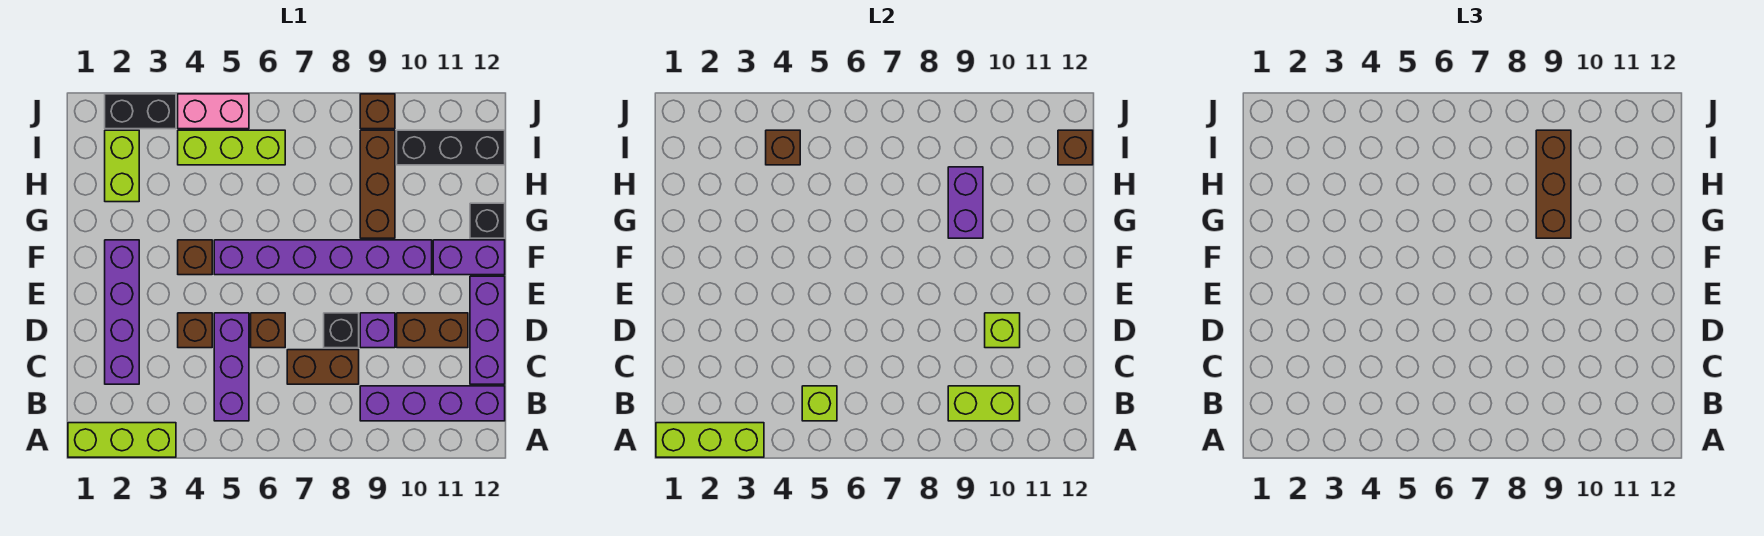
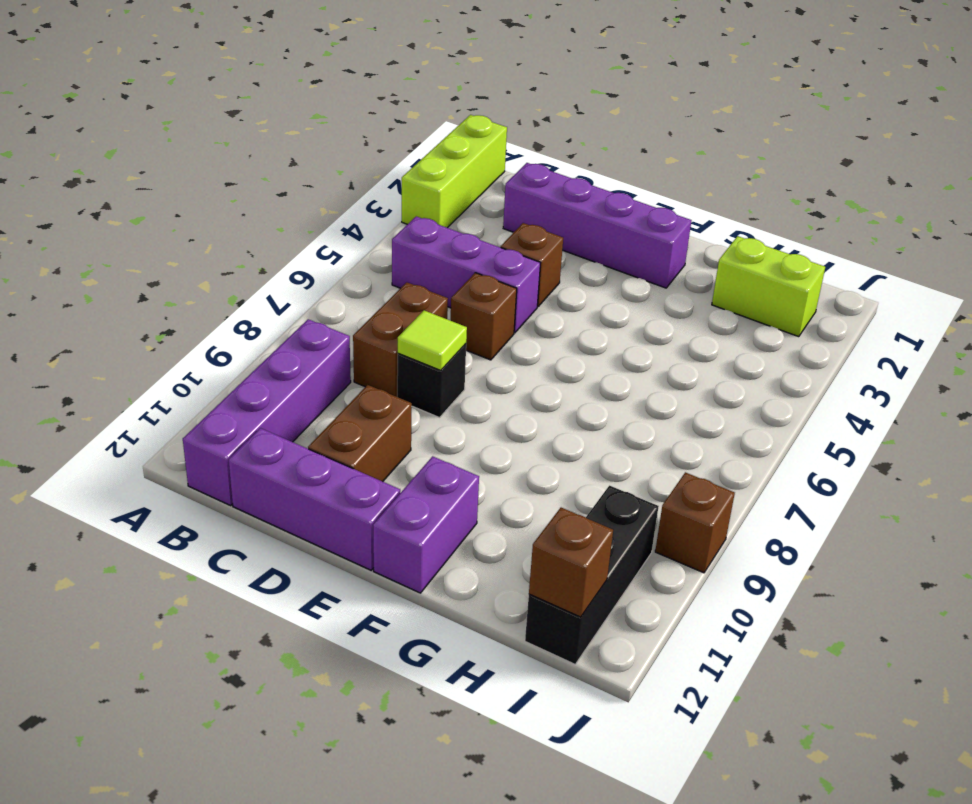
lime tile D8 level 2 -> none
none -> purple brick D9 level 1
none -> brown brick F4 level 1
none -> purple brick F5:F10 level 1
none -> brown brick G9:I9 level 1

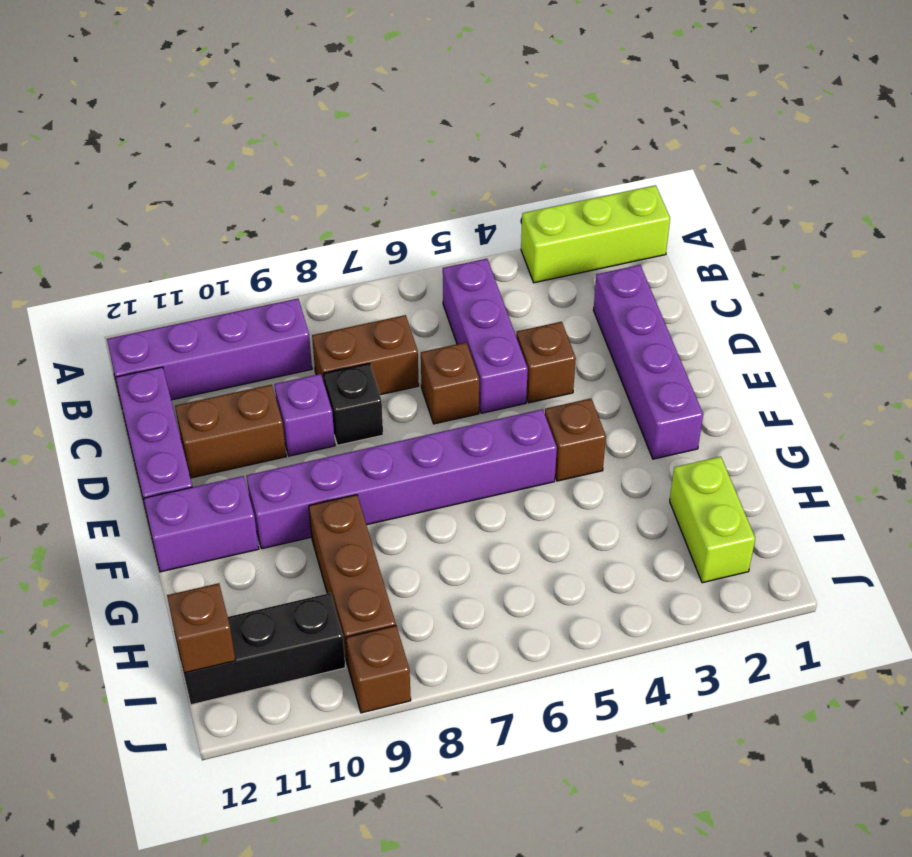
none -> black brick G12 level 1
none -> lime brick I4:I6 level 1
none -> black brick J2:J3 level 1
none -> pink brick J4:J5 level 1

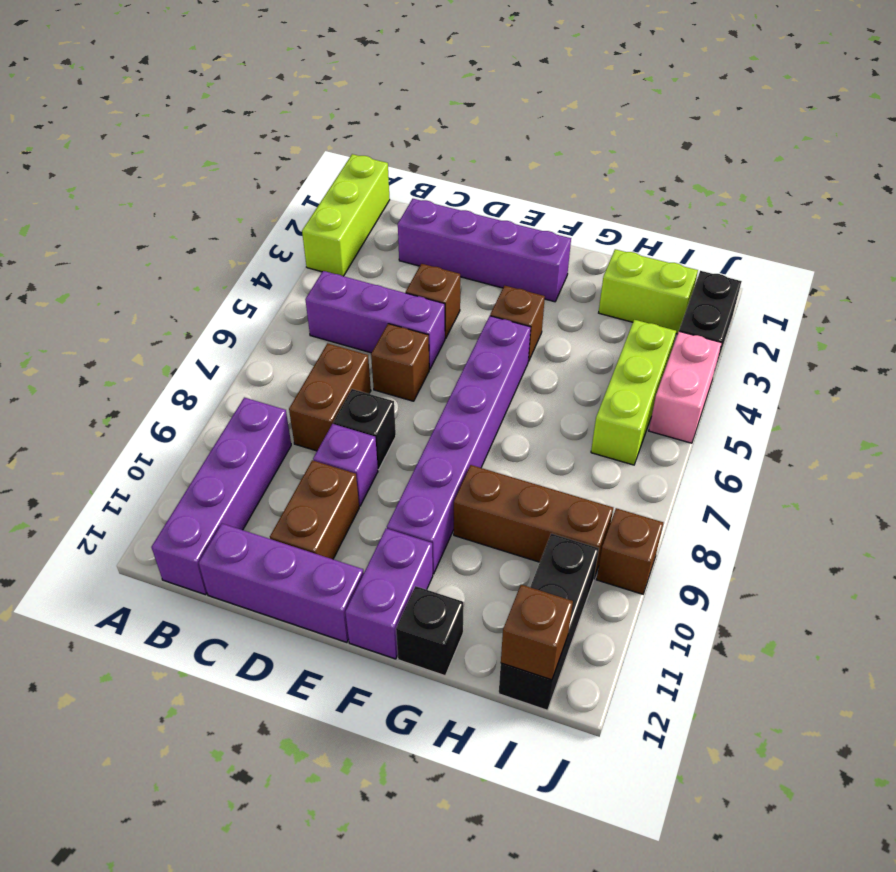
none -> lime brick A1:A3 level 2
none -> lime brick B5 level 2
none -> lime brick B9:B10 level 2
none -> lime brick D10 level 2

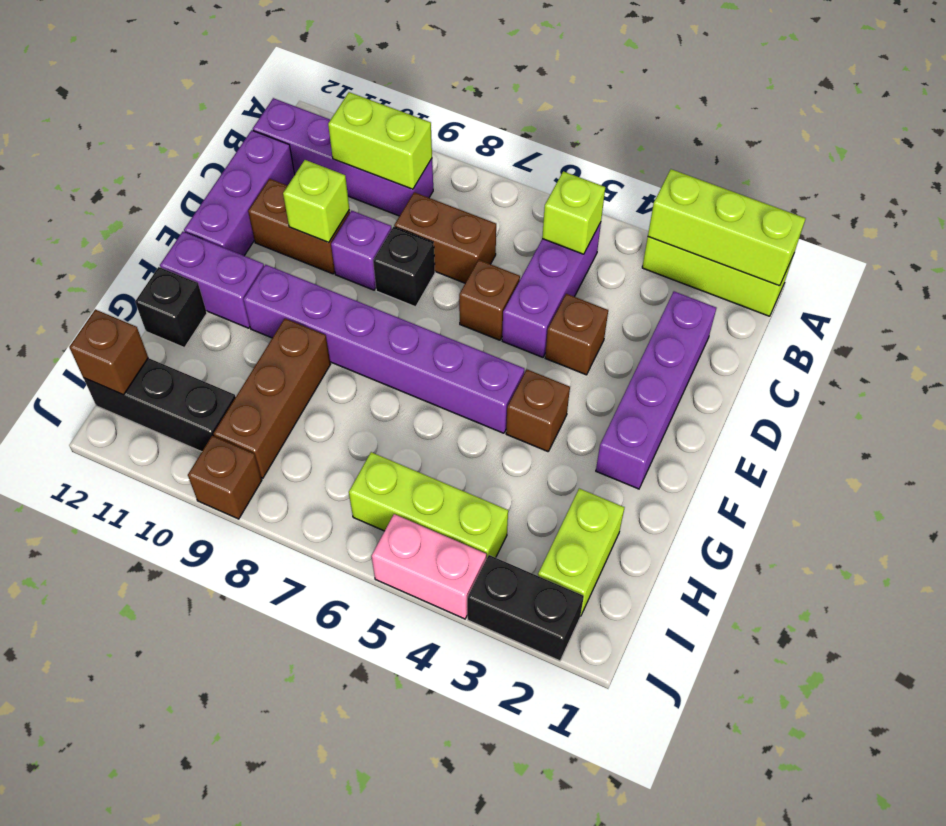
none -> purple brick G9:H9 level 2
none -> brown brick I4 level 2
none -> brown brick G9:I9 level 3

